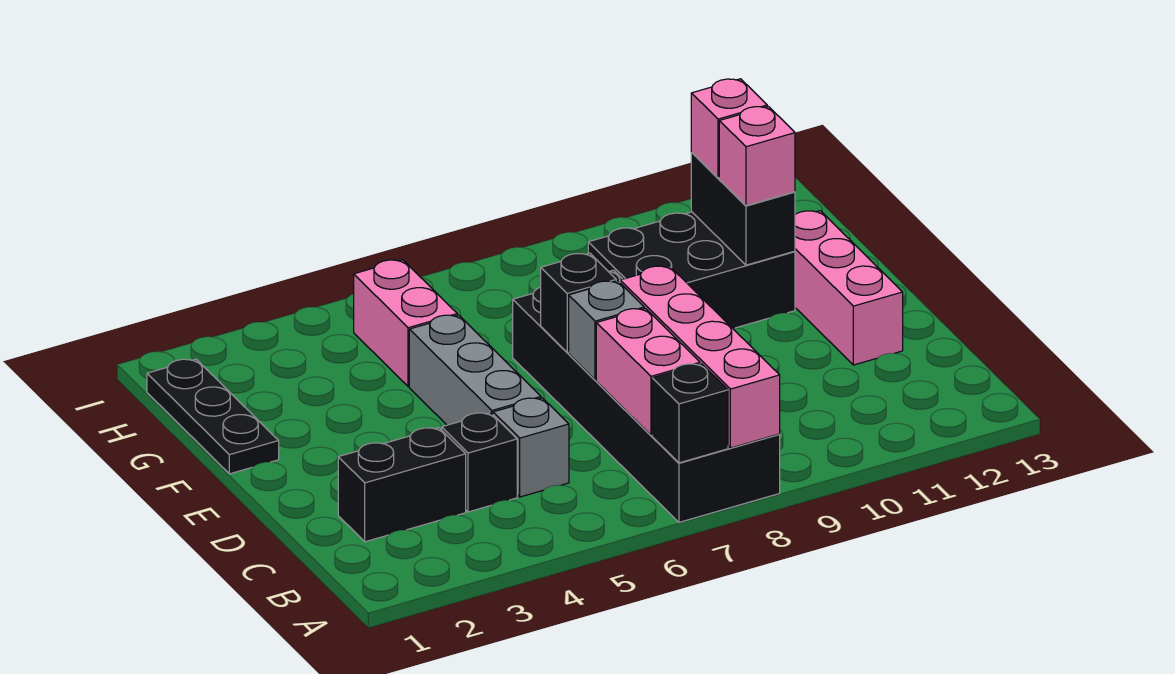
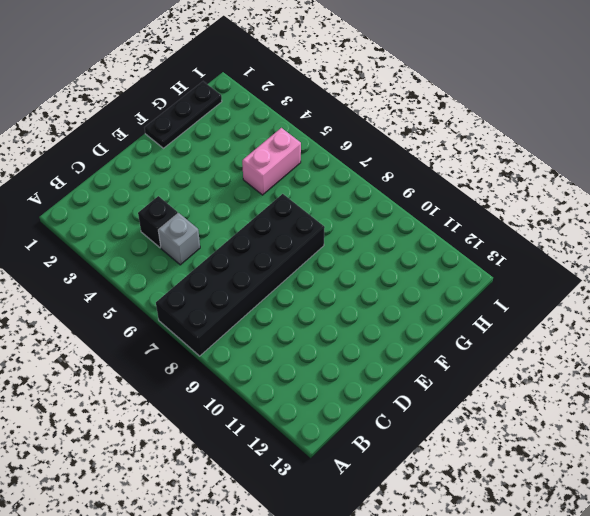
none -> black brick C2:C3 level 1
none -> grey brick D5:F5 level 1
none -> pink brick D12:F12 level 1

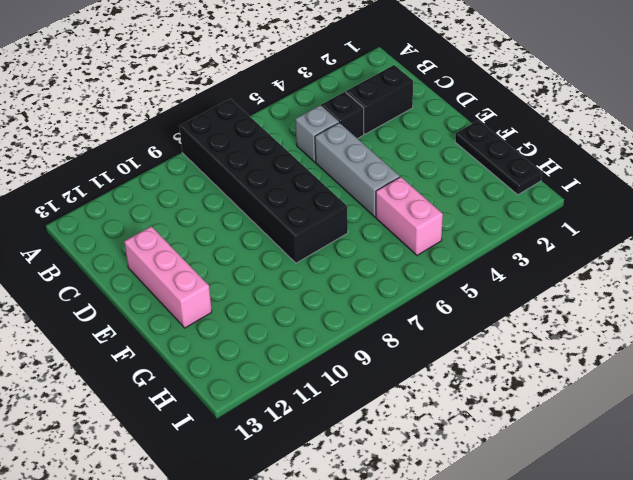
none -> black brick F9:G11 level 1
none -> black brick A7 level 2
none -> pink brick A8:D8 level 2

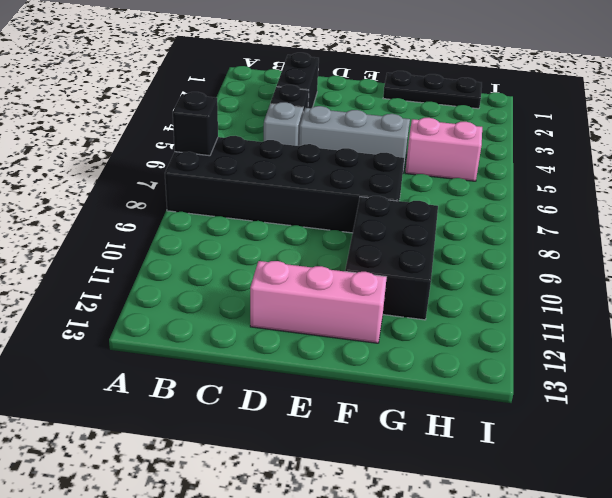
none -> pink brick A8:D8 level 2
none -> pink brick B7:C7 level 2
none -> grey brick D7 level 2

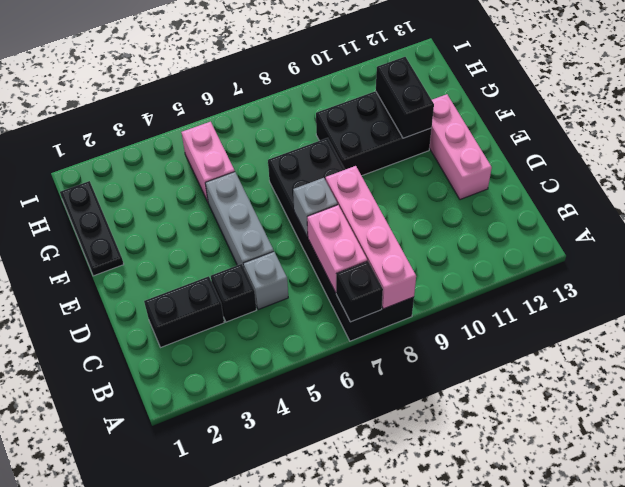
none -> black brick E7 level 2
none -> pink brick F11 level 3
none -> pink brick G11 level 3

